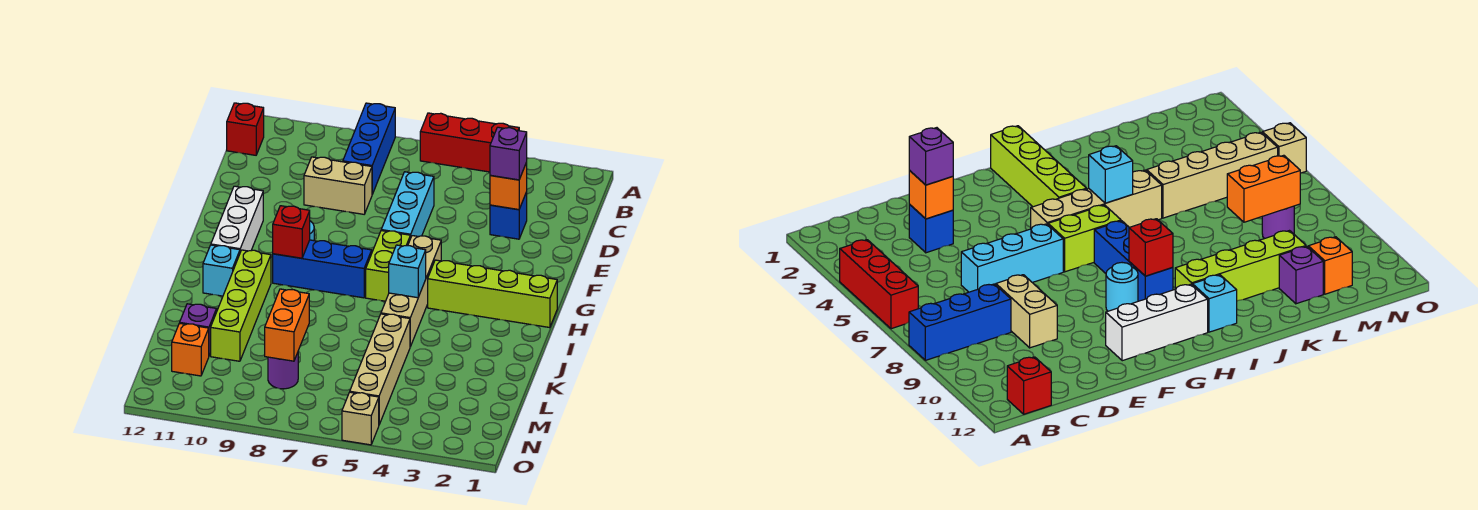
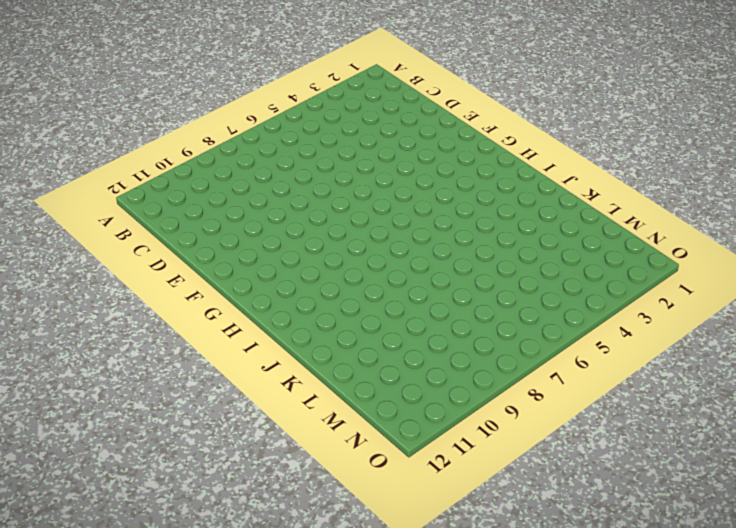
none -> red brick A4:A6 level 1
none -> blue brick A8:C8 level 1
none -> red brick B12 level 1

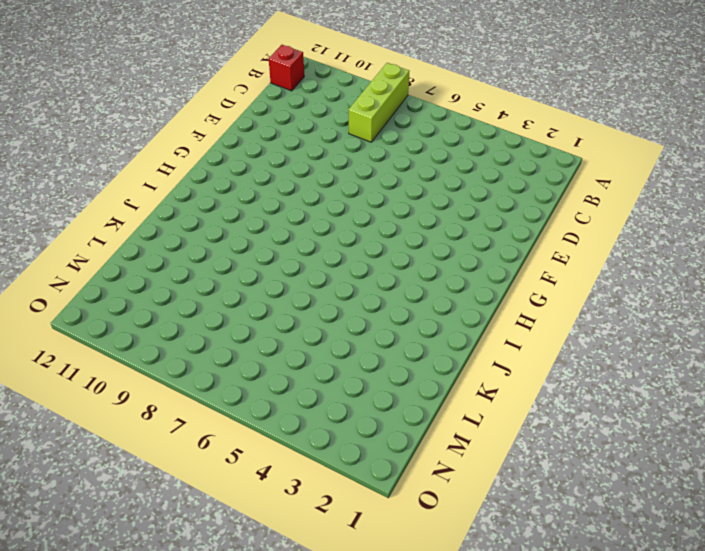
lime brick A8:C8 level 1 -> blue brick A8:C8 level 1
none -> red brick A4:A6 level 1
none -> blue brick D3 level 1
none -> cyan brick D6:F6 level 1

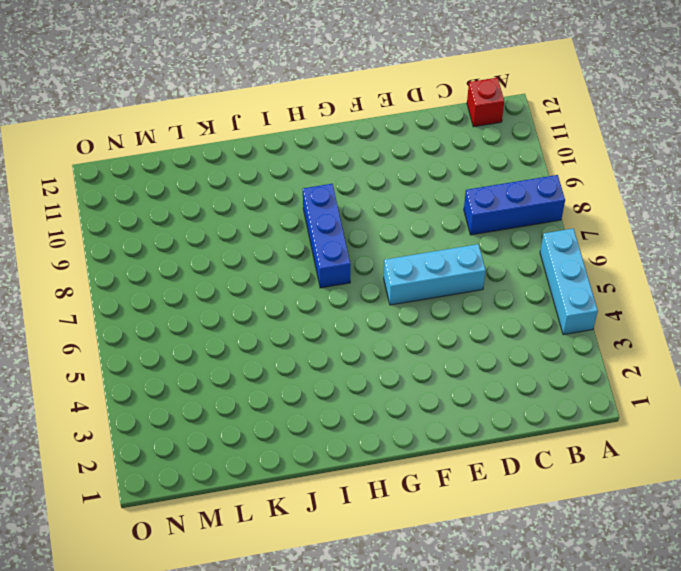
cyan brick A4:A6 level 1 -> red brick A4:A6 level 1
none -> blue brick D3 level 1
none -> tan brick D8:D9 level 1
none -> white brick F11:H11 level 1

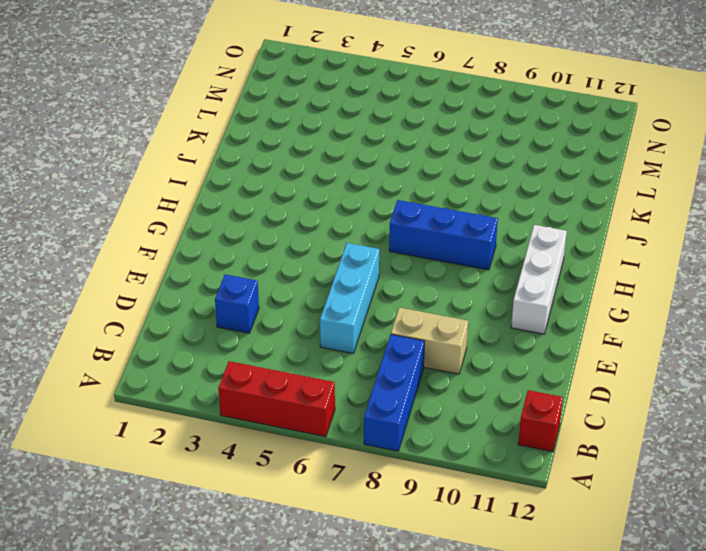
none -> tan brick G5:J5 level 1
none -> lime brick G6:H6 level 1
none -> cyan round brick G9 level 1

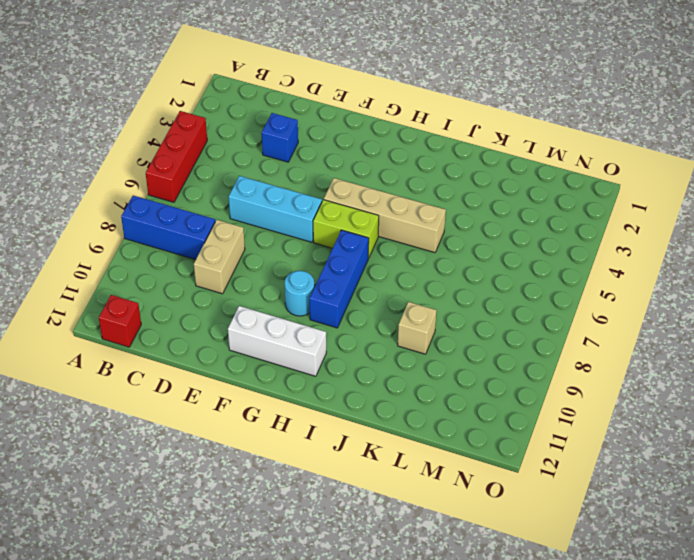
tan brick K9 level 1 -> tan brick O5 level 1
none -> lime brick H1:H4 level 1
none -> lime brick I10:L10 level 1
none -> cyan brick I11 level 1

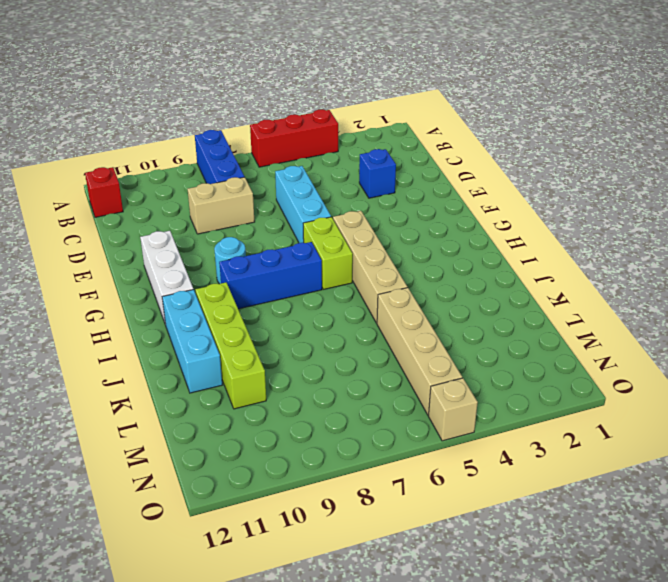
cyan brick I11:K11 level 1 -> cyan brick I11 level 1
none -> lime brick H1:H4 level 1
none -> purple brick L11 level 1
none -> purple round brick M8 level 1

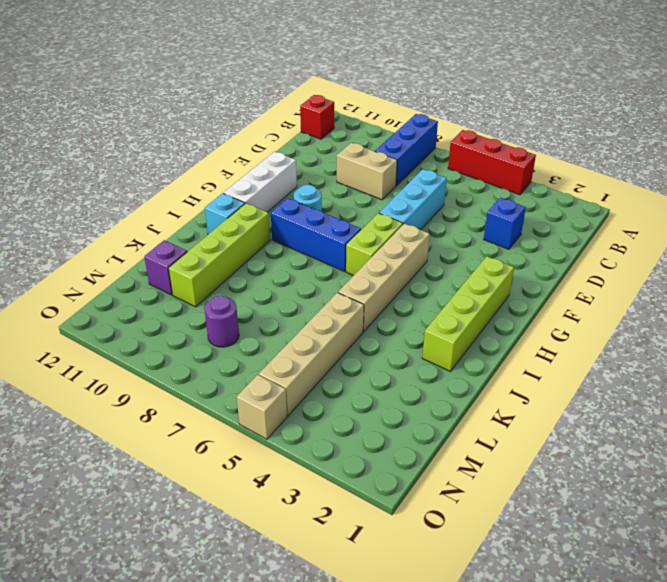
lime brick G2:J2 level 1 -> lime brick H1:H4 level 1
none -> orange brick M11 level 1
none -> orange brick D3 level 2
none -> red brick H9 level 2

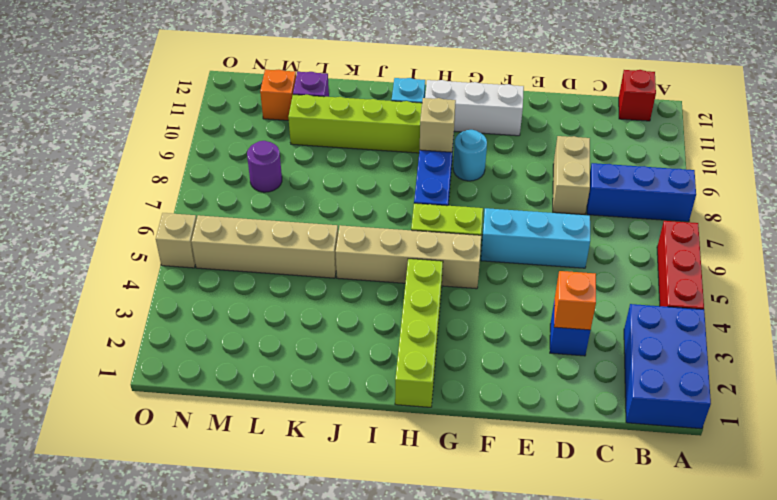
blue brick A1:B3 level 1 -> none
tan brick H9 level 2 -> red brick H9 level 2
none -> cyan brick I5 level 2
none -> orange brick L8:M8 level 2
none -> purple brick D3 level 3

